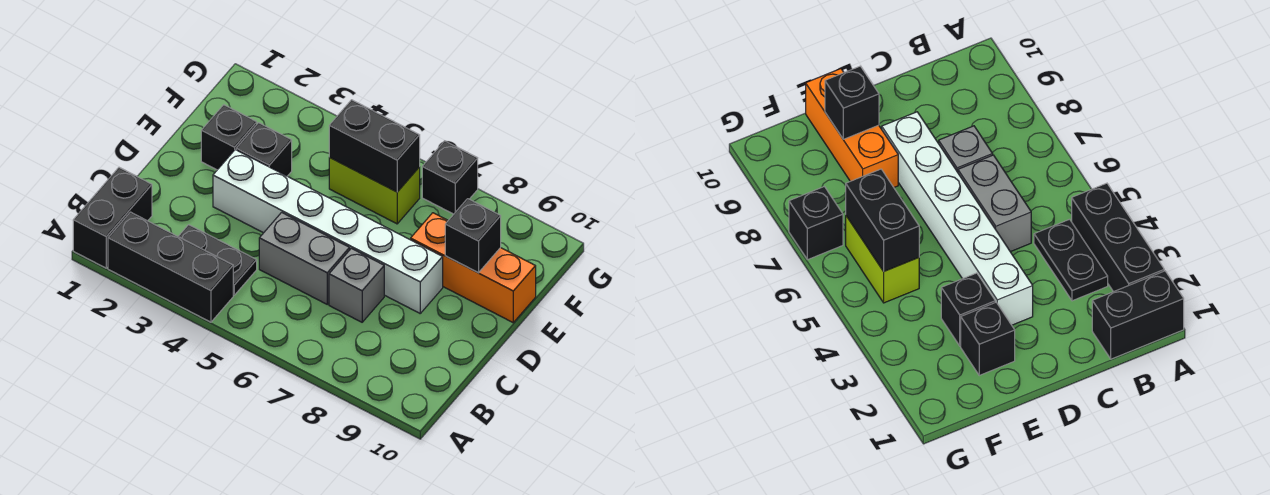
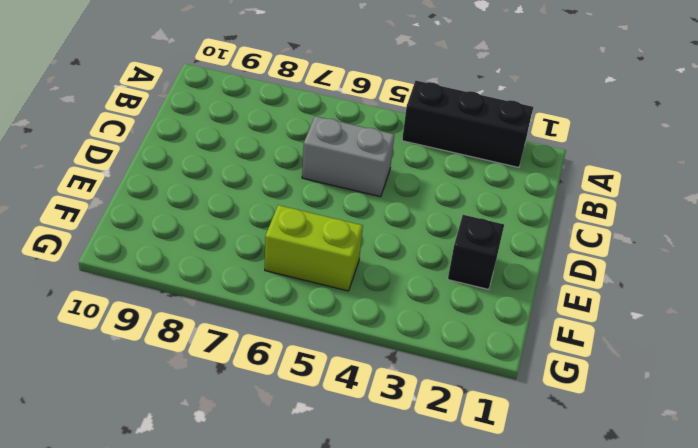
none -> black brick A1:B1 level 1
none -> black plate B3:B4 level 1
none -> grey brick C7 level 1

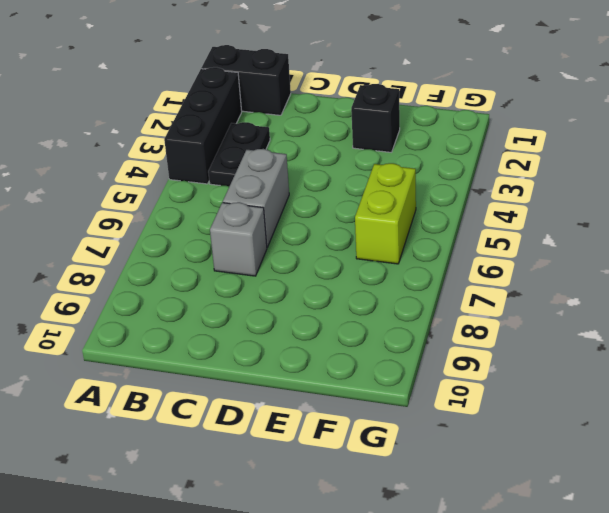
none -> white brick D3:D8 level 1
none -> black brick E3 level 1
none -> orange brick E8:E10 level 1

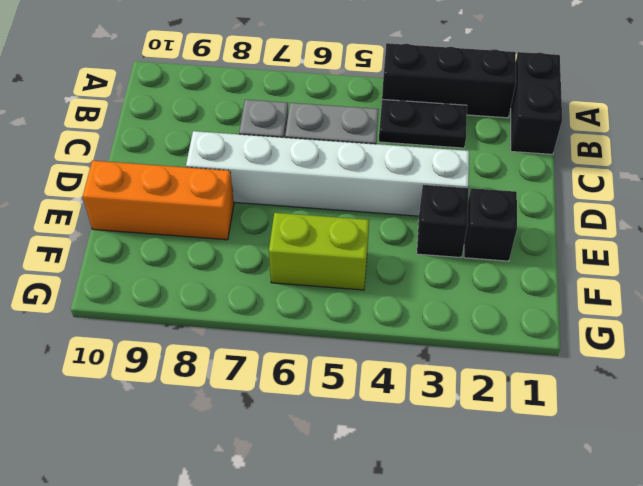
none -> black brick G7 level 1
none -> black brick E9 level 2
none -> black brick F5:F6 level 2

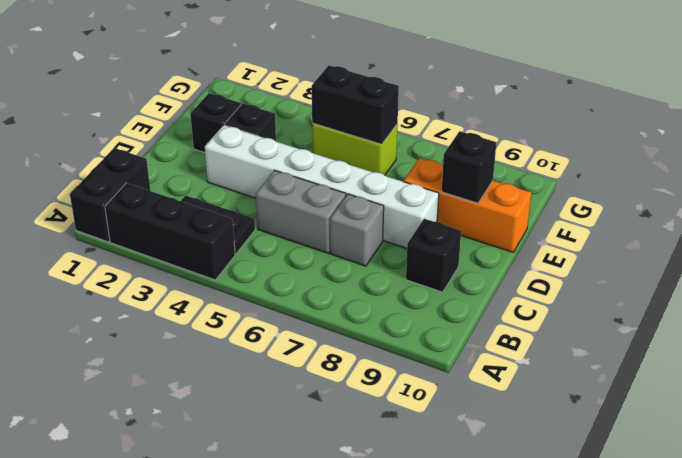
black brick C9 level 1 -> black brick G7 level 1

